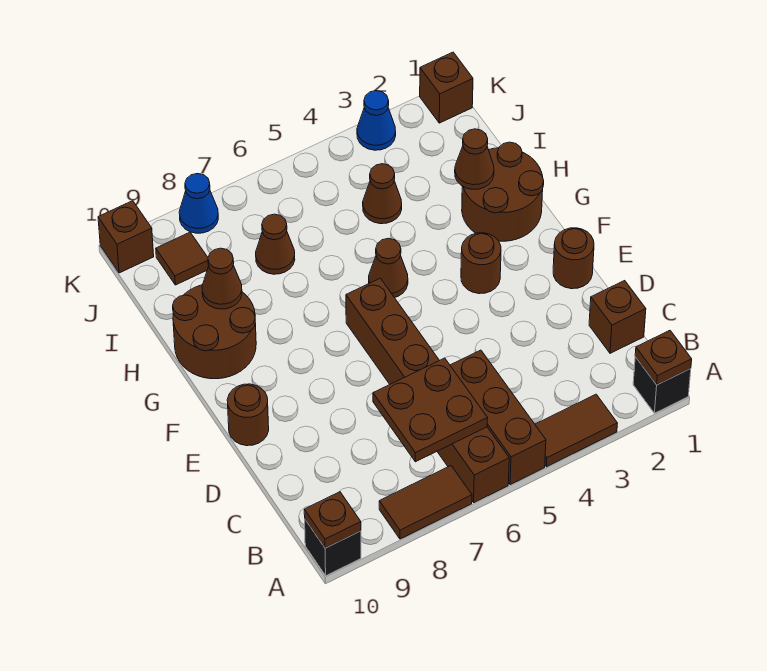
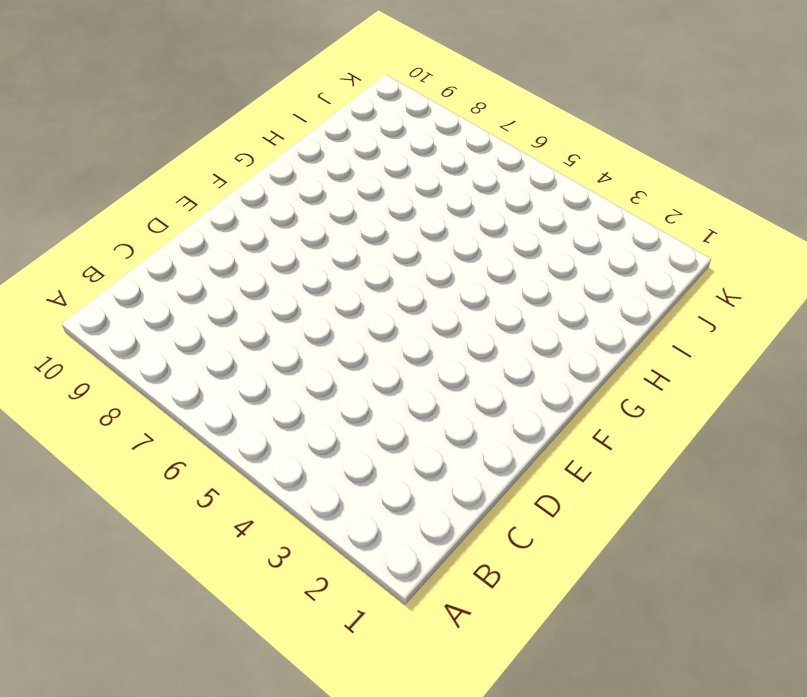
none -> black brick A1 level 1
none -> brown tile A3:A4 level 1
none -> brown brick A5:C5 level 1

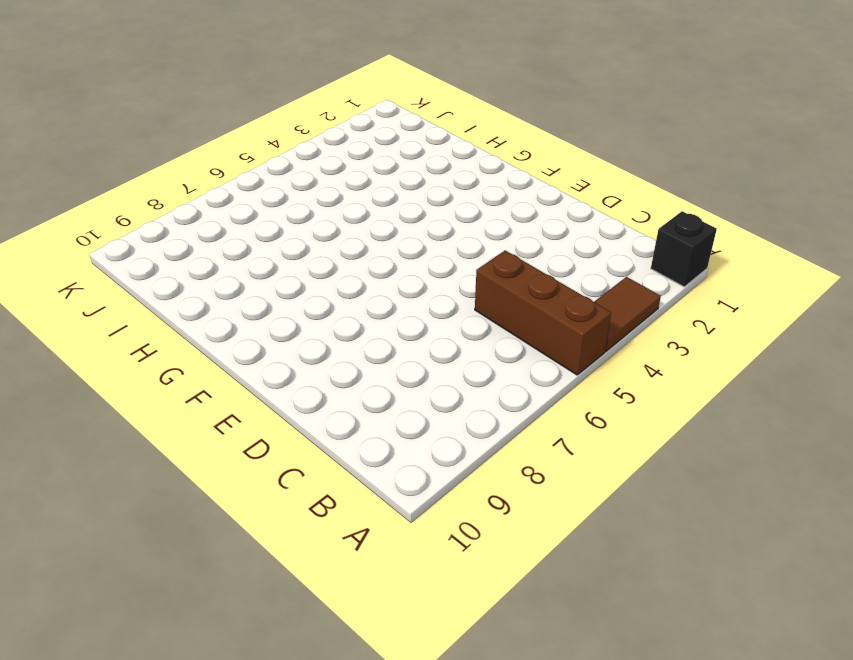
none -> brown brick A6:F6 level 1
none -> brown tile A7:A8 level 1
none -> black brick A10 level 1

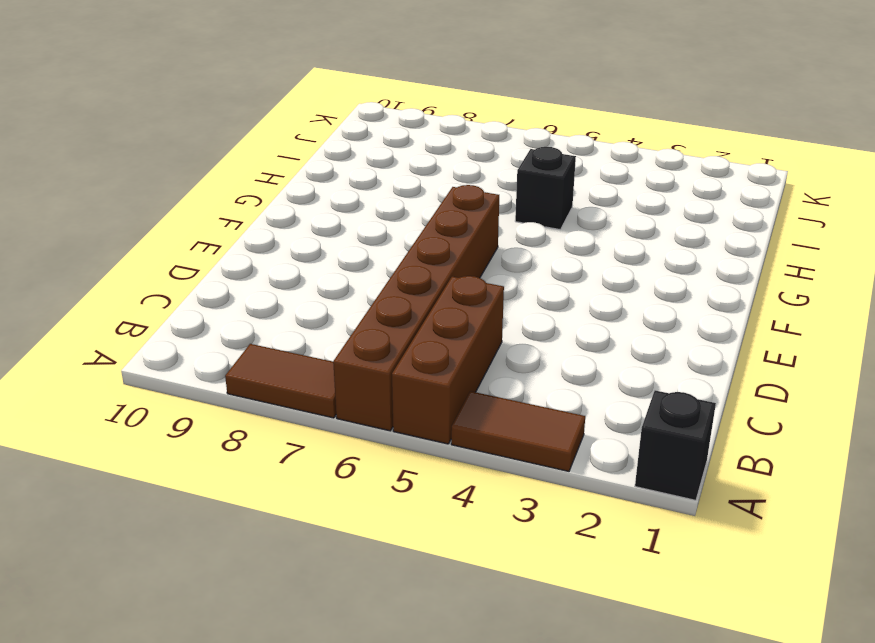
black brick H5 level 1 -> black brick A10 level 1
none -> brown brick C1 level 1
none -> brown round brick E1 level 1
none -> brown round brick E10 level 1

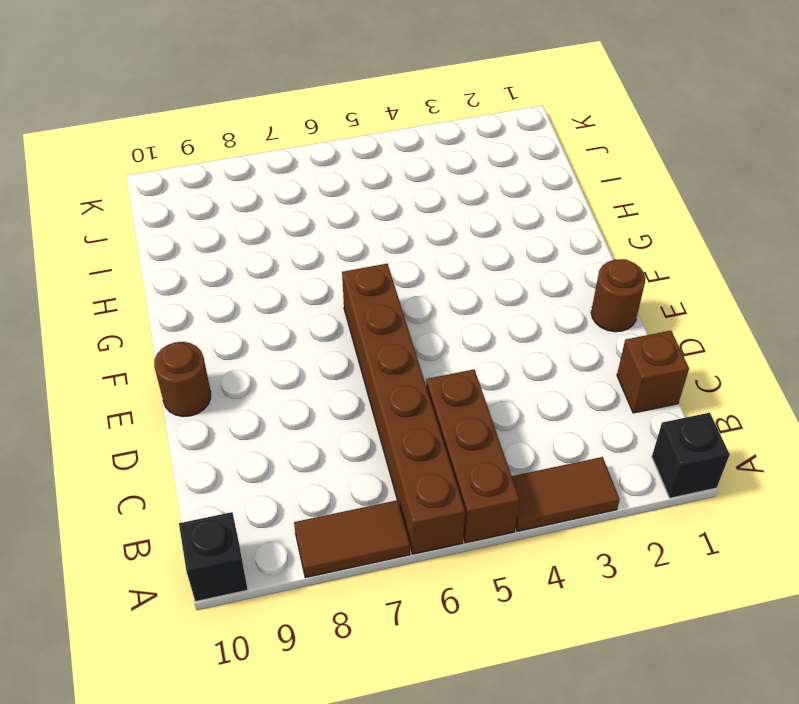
none -> brown round brick F3 level 1
none -> brown round brick G1:H2 level 1
none -> brown cone G5 level 1

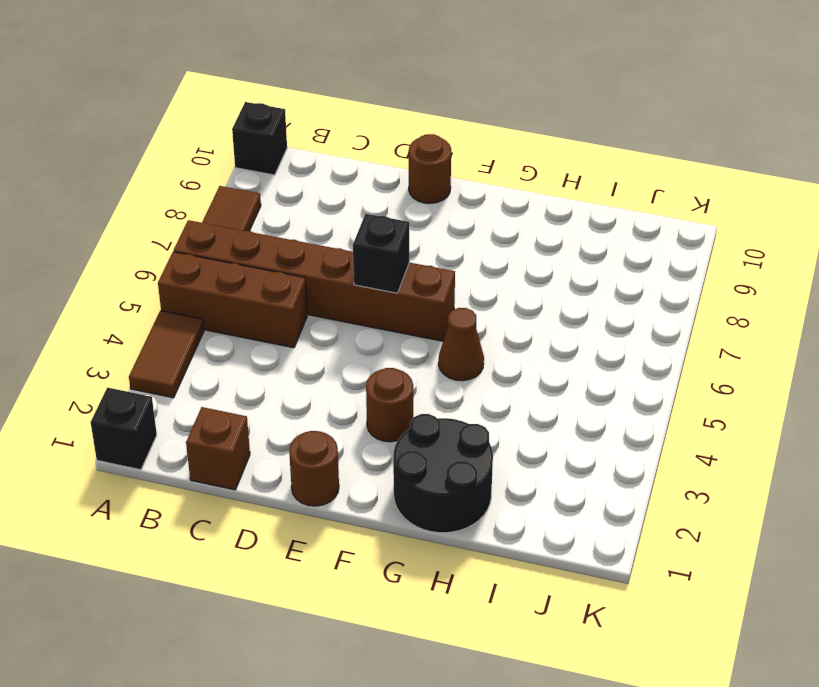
black brick E6 level 2 -> none
black round brick G1:H2 level 1 -> brown round brick G1:H2 level 1
none -> brown round brick G9:H10 level 1
none -> brown cone I4 level 1
none -> brown cone I7 level 1

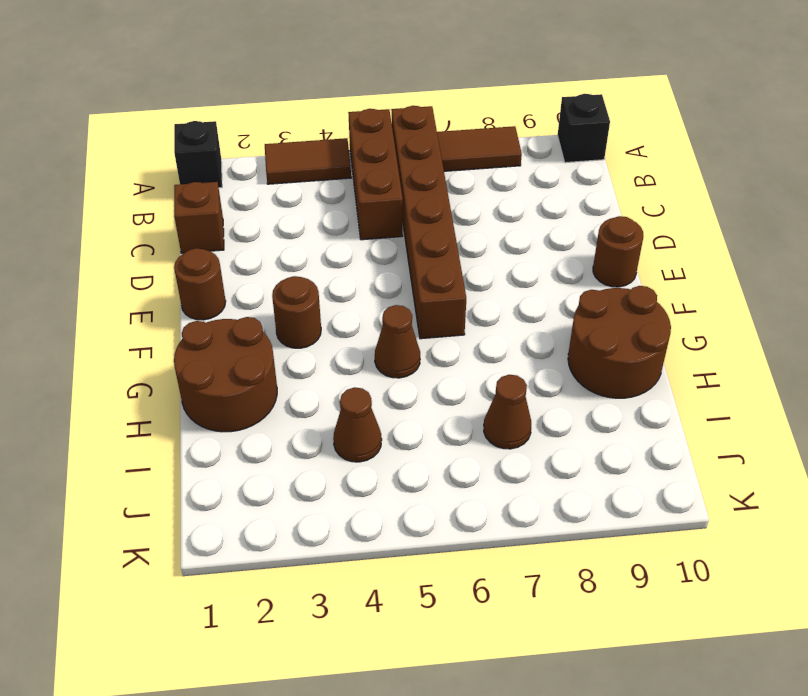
none -> brown tile J9 level 1
none -> brown brick K1 level 1
none -> blue cone K3 level 1

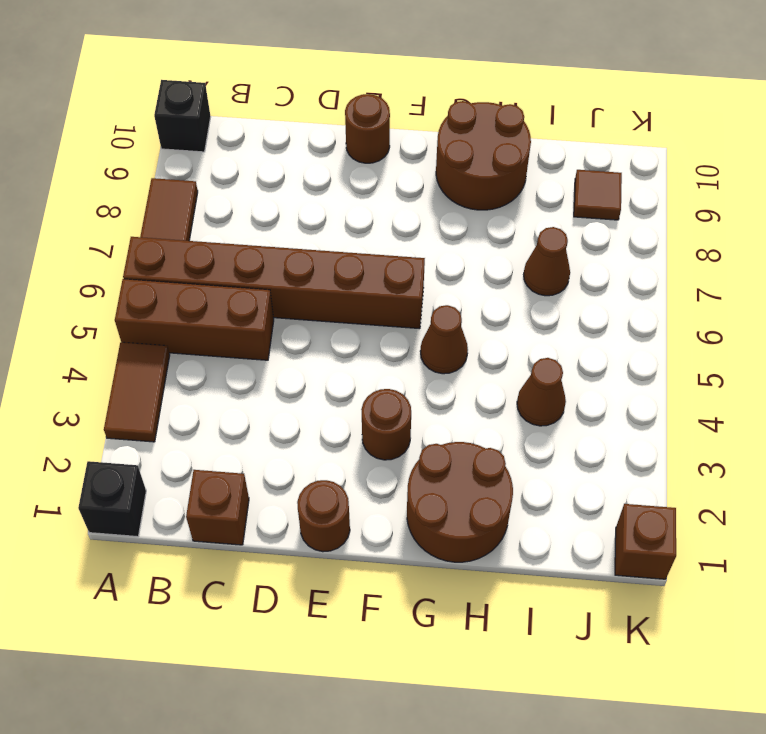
none -> blue cone K3 level 1
none -> blue cone K8 level 1
none -> brown brick K10 level 1

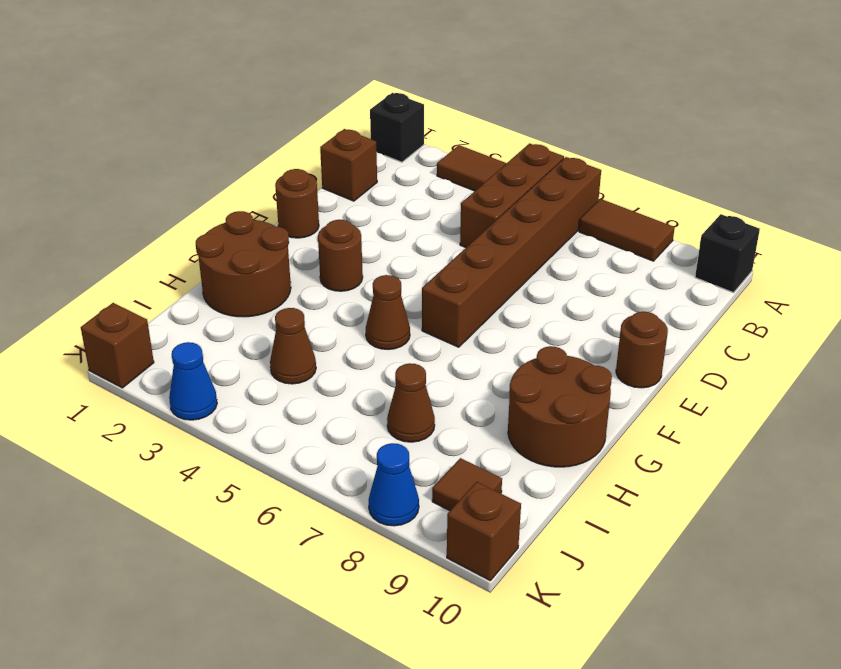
none -> brown plate A1 level 2
none -> brown plate A10 level 2
none -> brown plate B6:C7 level 2

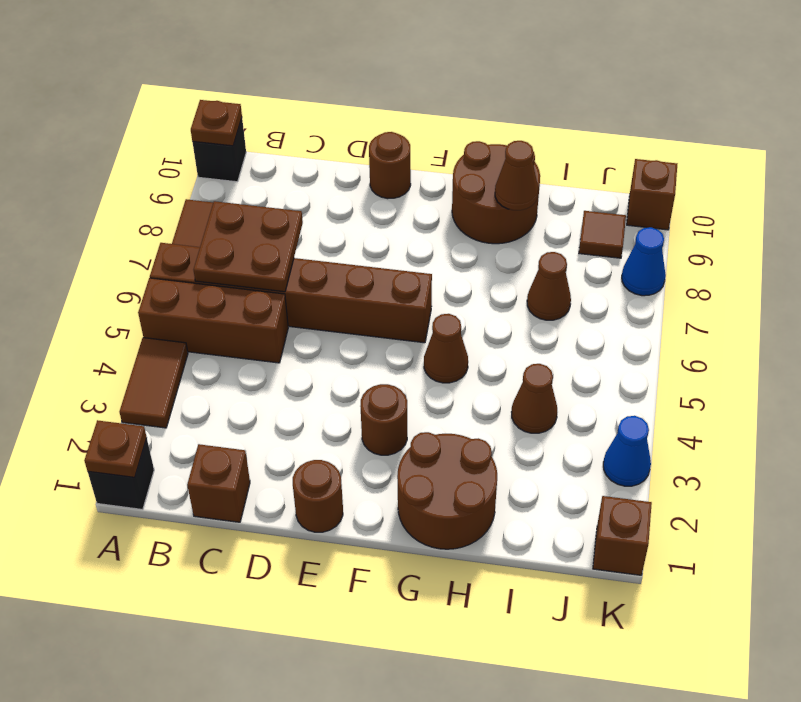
none -> brown cone H2 level 2

